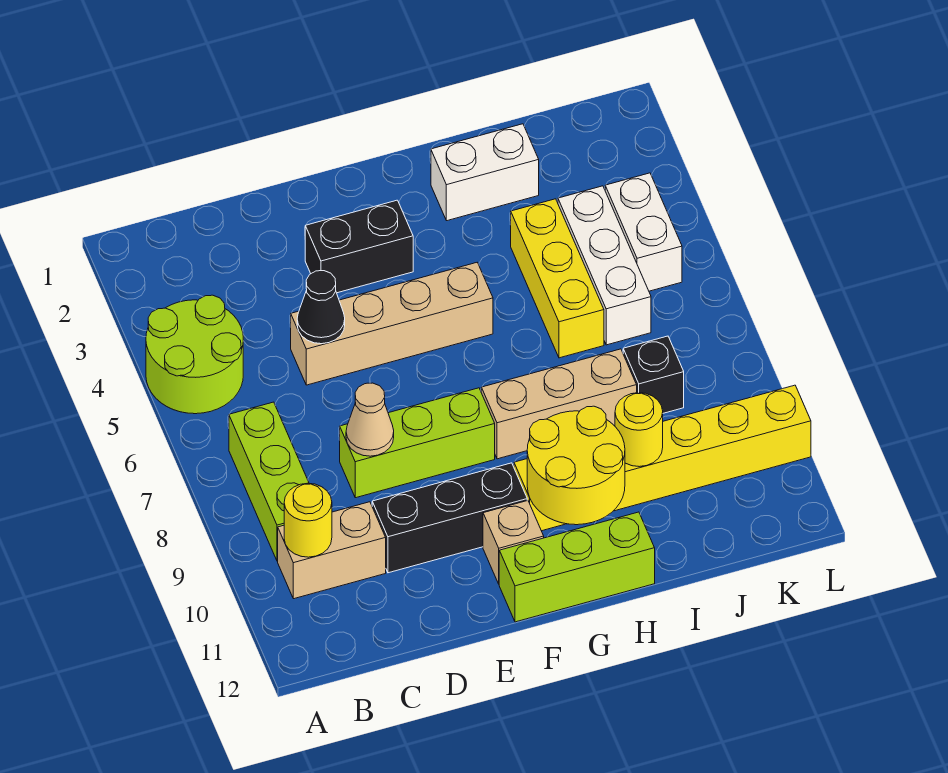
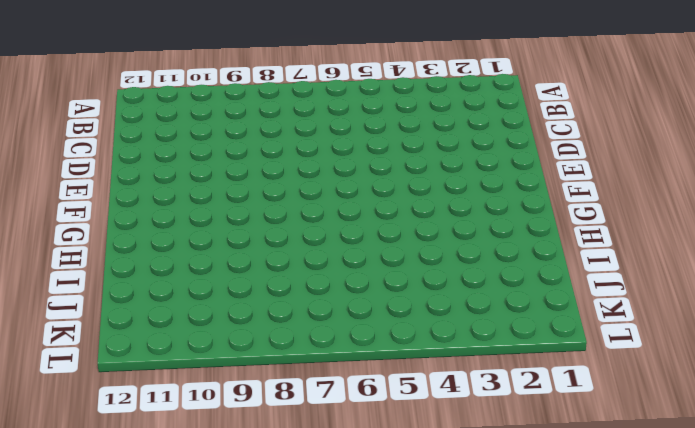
none -> lime round brick A4:B5 level 1
none -> lime brick B7:B9 level 1
none -> tan brick B10:C10 level 1

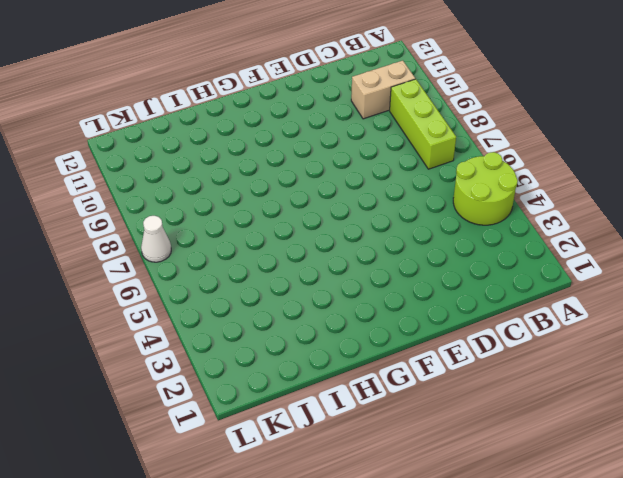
white cone L7 level 1 -> none
none -> tan brick D5:G5 level 1
none -> lime brick D8:F8 level 1
none -> black brick D10:F10 level 1

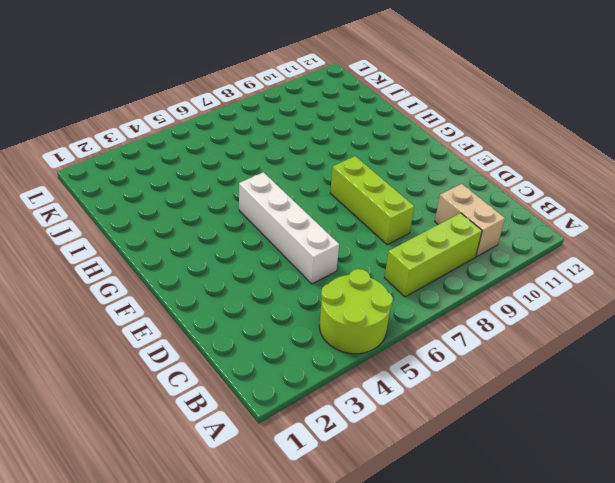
white brick D5:G5 level 1 -> tan brick D5:G5 level 1
none -> black brick D10:F10 level 1
none -> black brick E3:F3 level 1
none -> tan brick F11 level 1

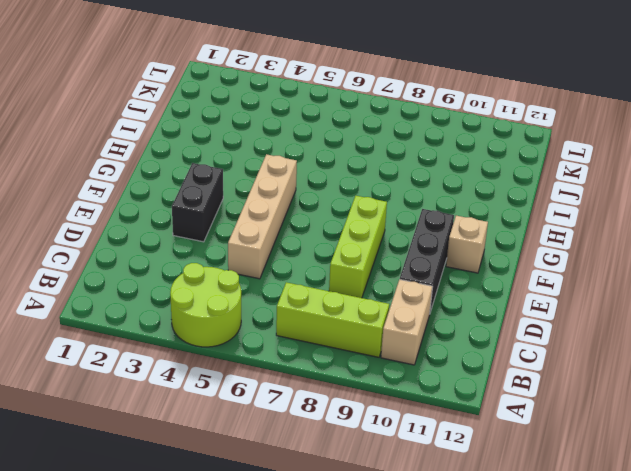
none -> lime brick F12:H12 level 1
none -> tan brick G8:I8 level 1
none -> yellow brick G10:L10 level 1

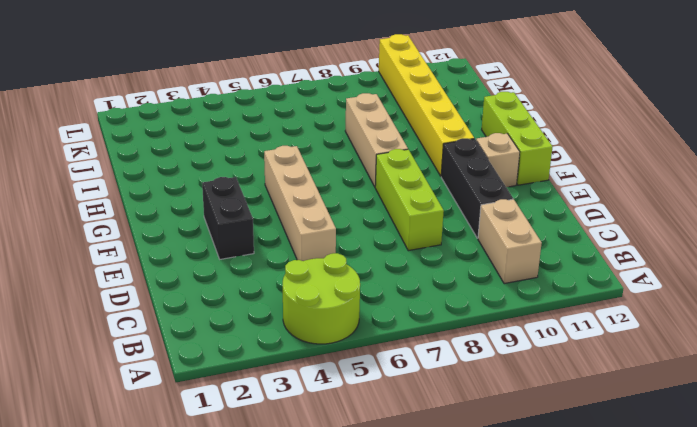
none -> lime brick B7:B9 level 1
none -> white brick H2:I2 level 1
none -> yellow brick I4:I6 level 1

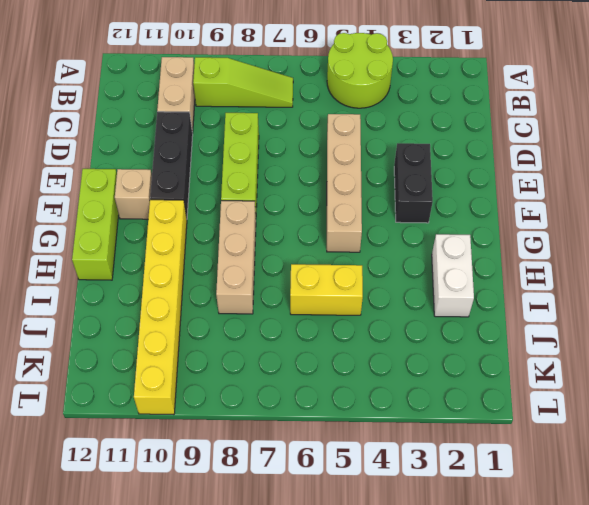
lime slope B7:B9 level 1 top 9 -> lime brick B7:B9 level 1
yellow brick I5:I6 level 1 -> yellow brick I4:I6 level 1
none -> white brick J4:J6 level 1
none -> black brick J8 level 1
none -> white brick K4:K5 level 1

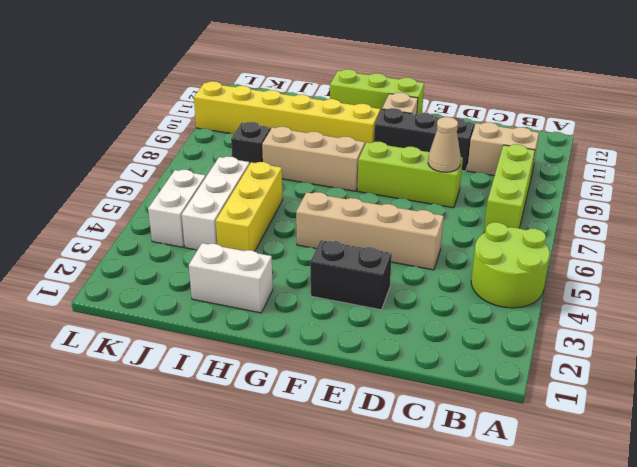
none -> yellow round brick B10 level 2
none -> black cone D5 level 2
none -> yellow round brick G10:H11 level 2

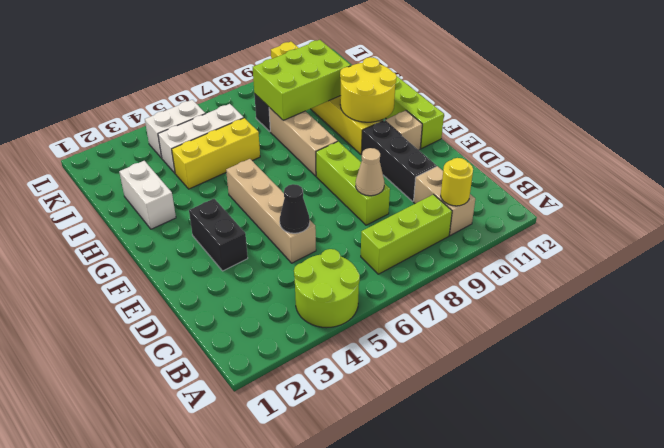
lime brick I8:J10 level 2 -> yellow round brick I10 level 2

